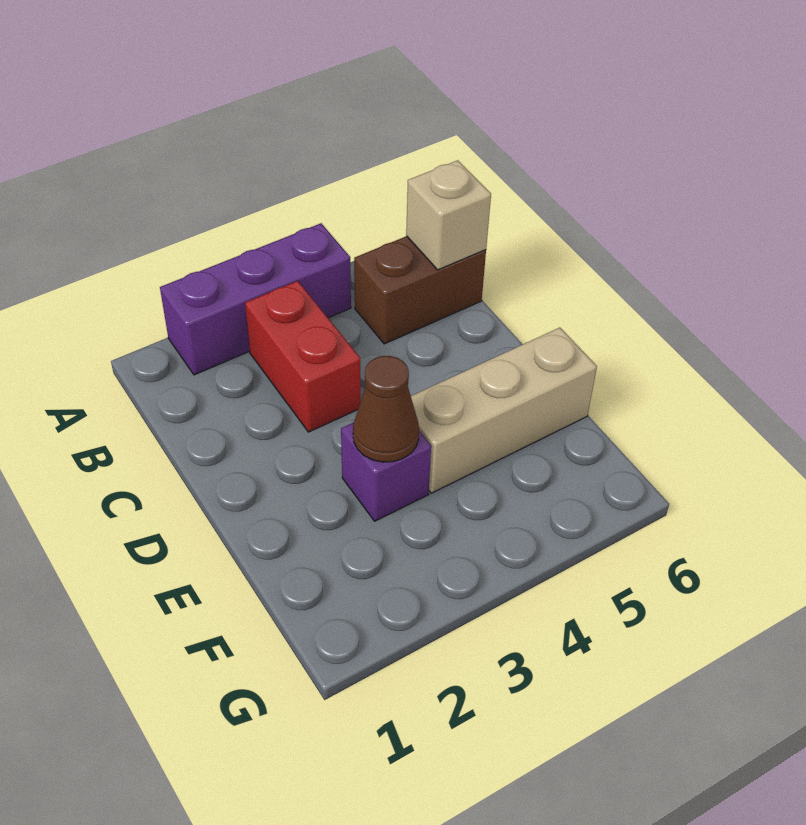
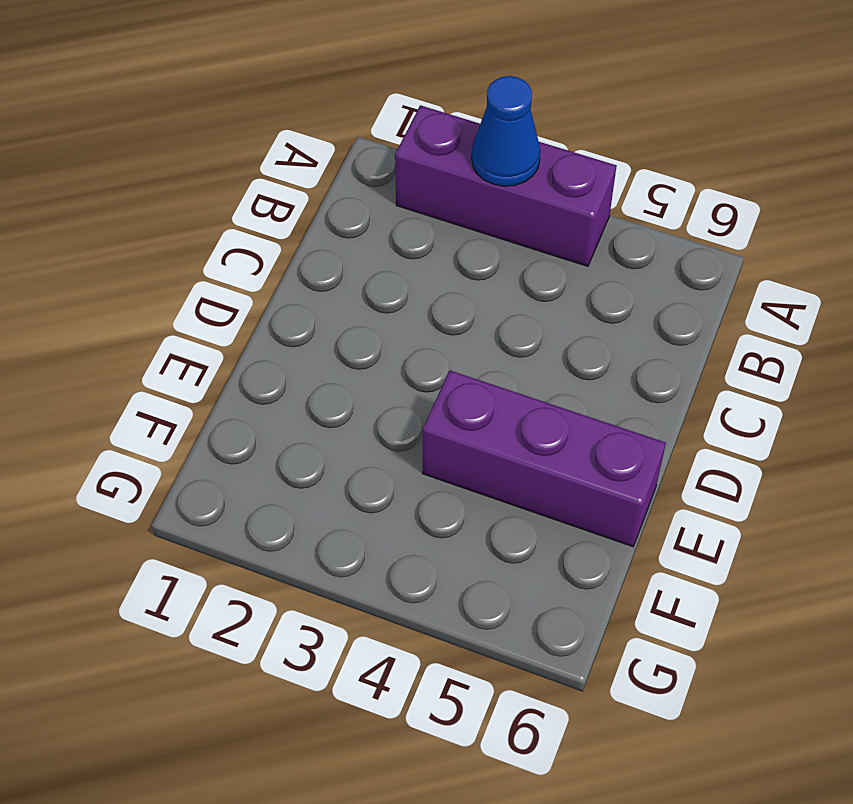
blue cone A3 level 2 -> none
purple brick E4:E6 level 1 -> tan brick E4:E6 level 1
none -> red brick B3:C3 level 1
none -> brown brick B5:B6 level 1

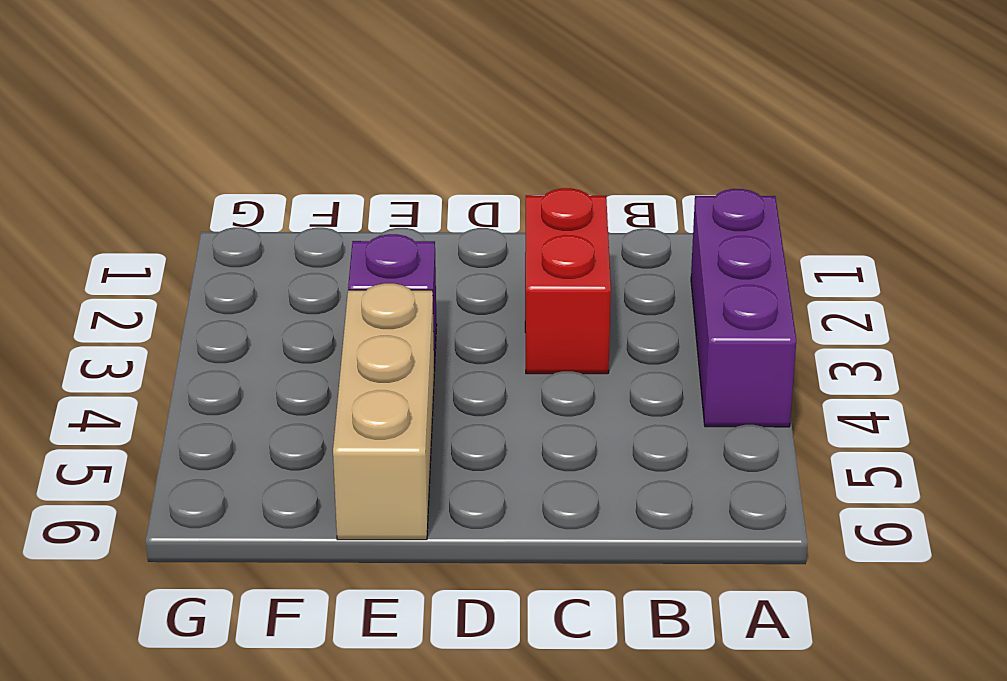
red brick C2:C3 level 1 -> red brick B3:C3 level 1
none -> brown brick B5:B6 level 1
none -> tan brick B6 level 2

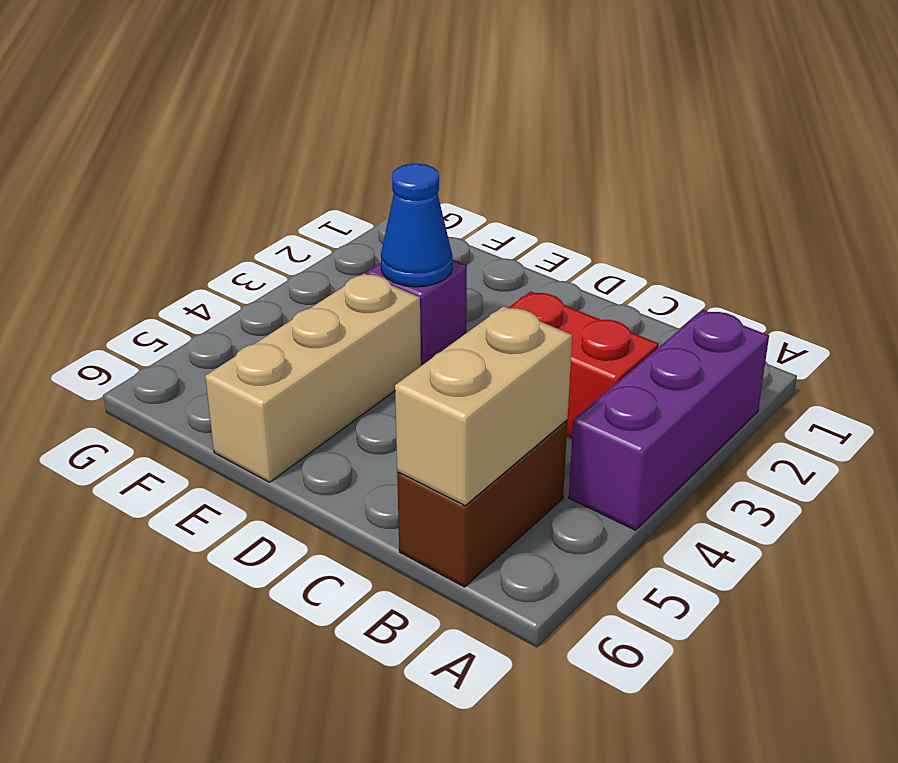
tan brick B5:B6 level 2 -> tan brick B6 level 2
blue cone E3 level 2 -> brown cone E3 level 2

